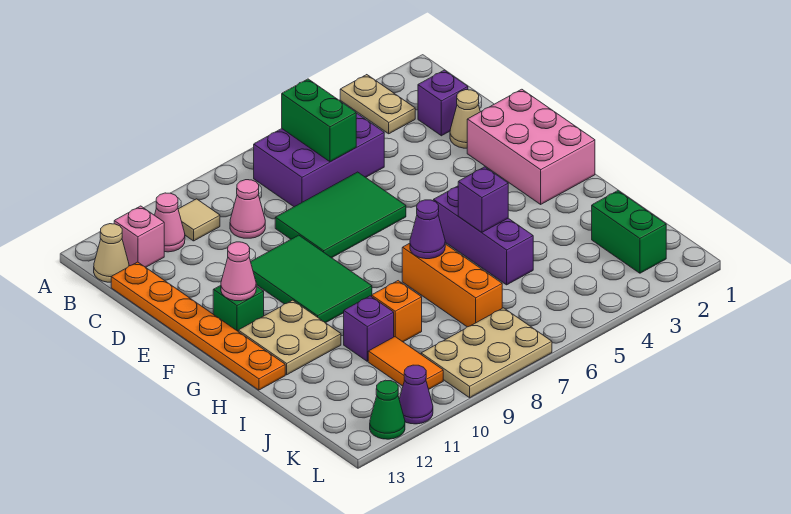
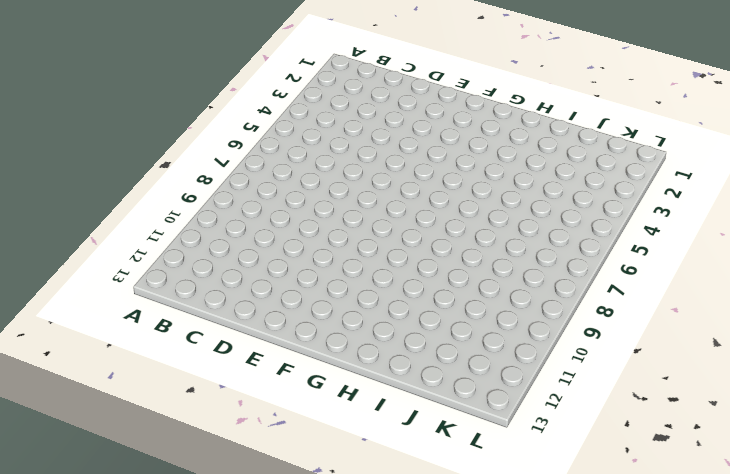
none -> tan plate A3:B3 level 1
none -> purple brick B5:C7 level 1
none -> tan tile B10 level 1

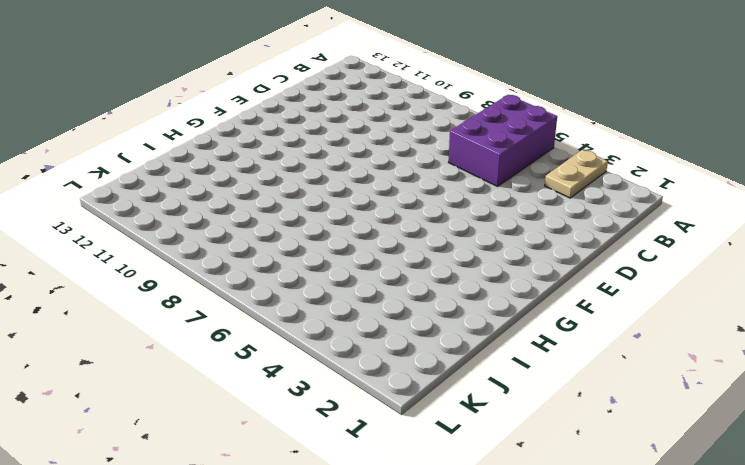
purple brick A5:C6 level 1 -> purple brick B5:C7 level 1
none -> tan tile B10 level 1
none -> pink cone B11 level 1
none -> pink brick B12 level 1

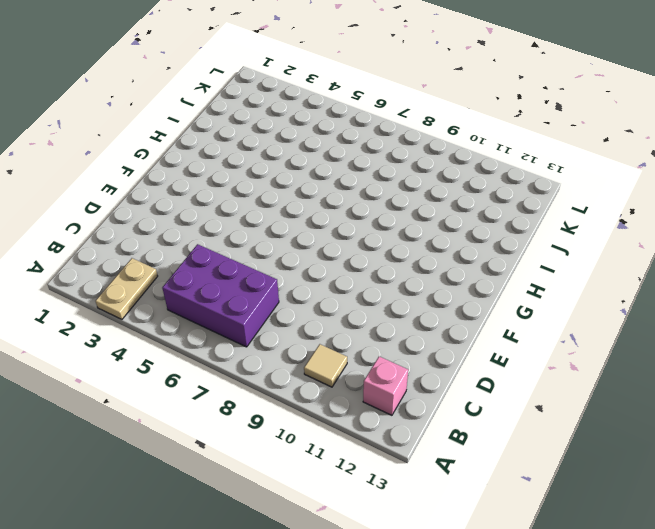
none -> pink cone B11 level 1
none -> tan cone B13 level 1
none -> purple brick C2 level 1

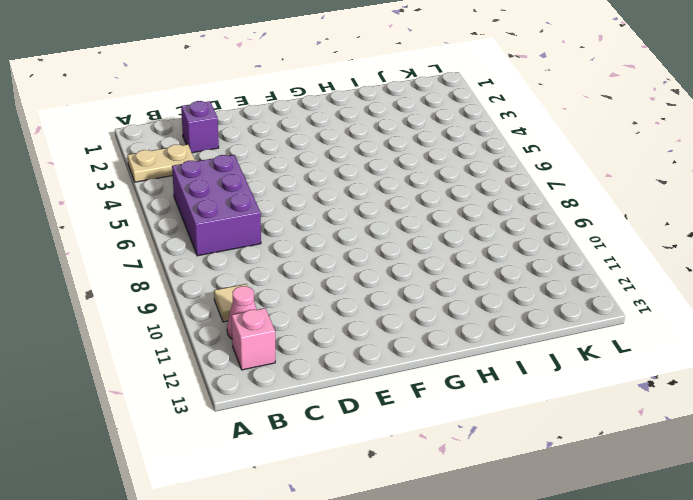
none -> tan cone B13 level 1
none -> pink cone C9 level 1
none -> orange plate C13:H13 level 1

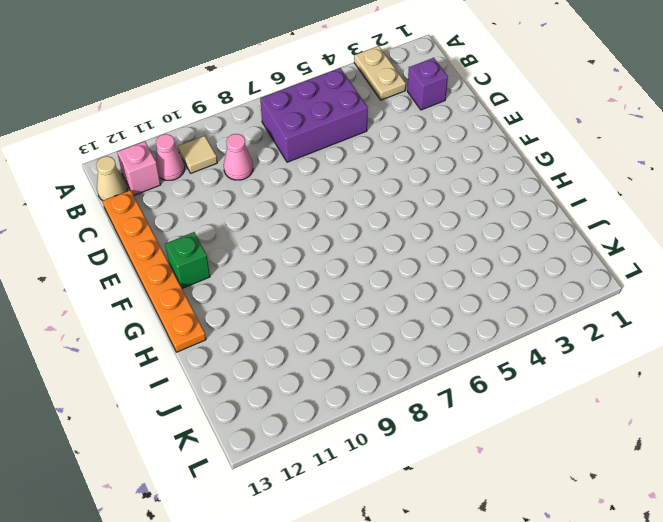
none -> tan cone D2 level 1
none -> green tile D6:E8 level 1
none -> pink brick E1:G2 level 1

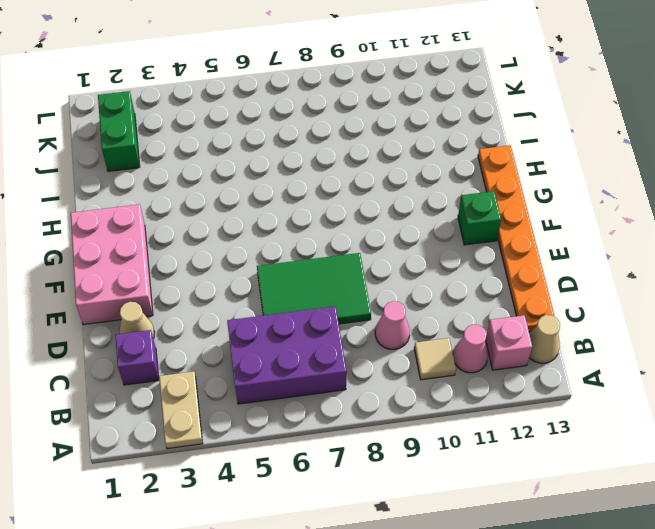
none -> green tile E9:G10 level 1
none -> purple brick G5:I5 level 1
none -> tan plate G11:H12 level 1

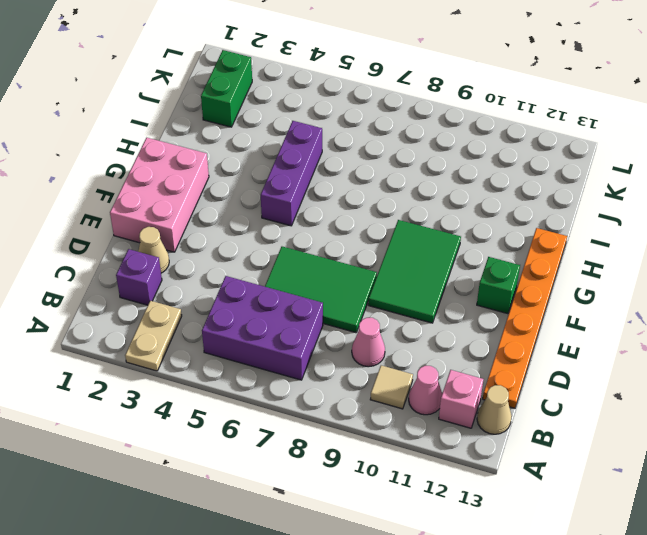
none -> tan plate G11:H12 level 1
none -> orange brick H7:J7 level 1
none -> orange brick I9 level 1

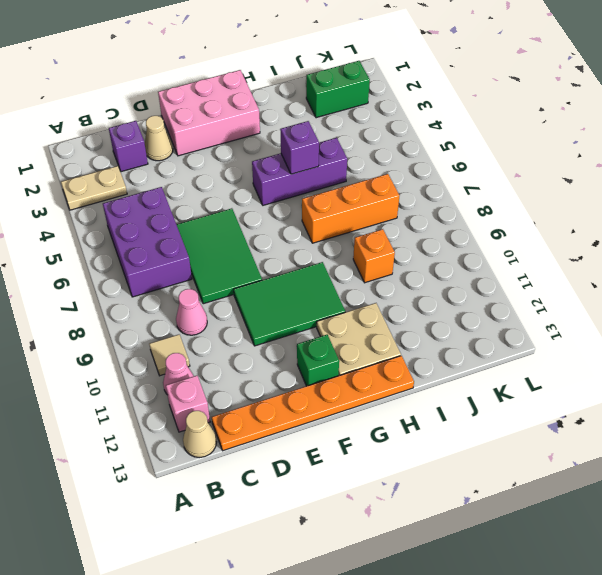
none -> purple brick I10 level 1
none -> orange tile J10:K10 level 1
none -> tan plate K7:L9 level 1

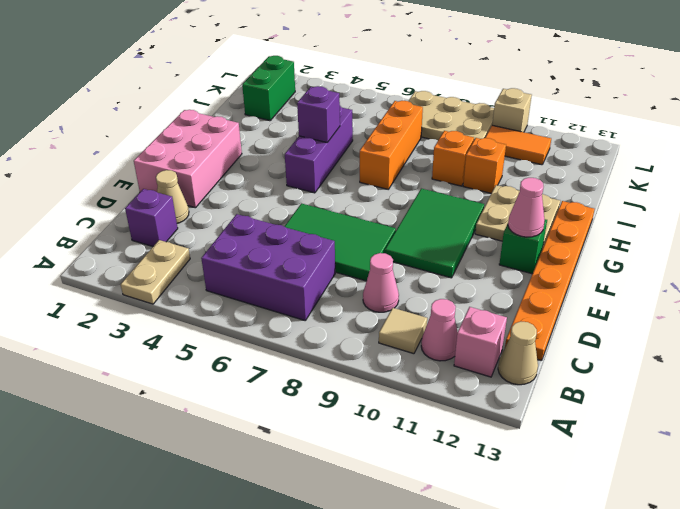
orange brick I10 level 1 -> purple brick I10 level 1
orange tile K10:K11 level 1 -> orange tile J10:K10 level 1
tan brick L10 level 1 -> none
none -> purple cone L11 level 1
none -> green cone L12 level 1
none -> green brick B6:C6 level 2

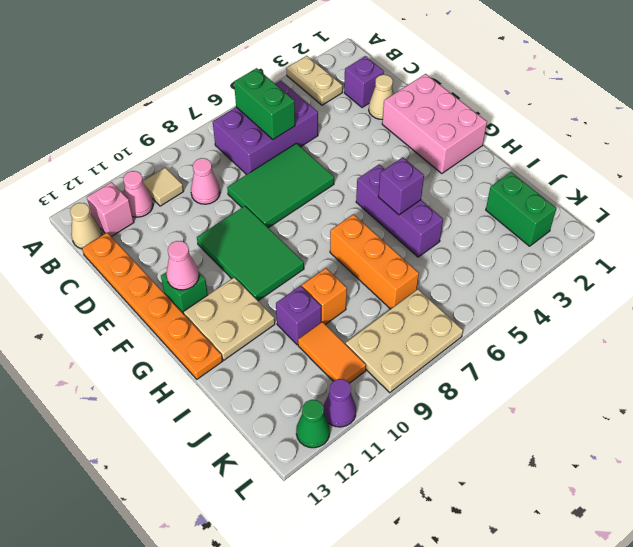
none -> purple cone H7 level 2

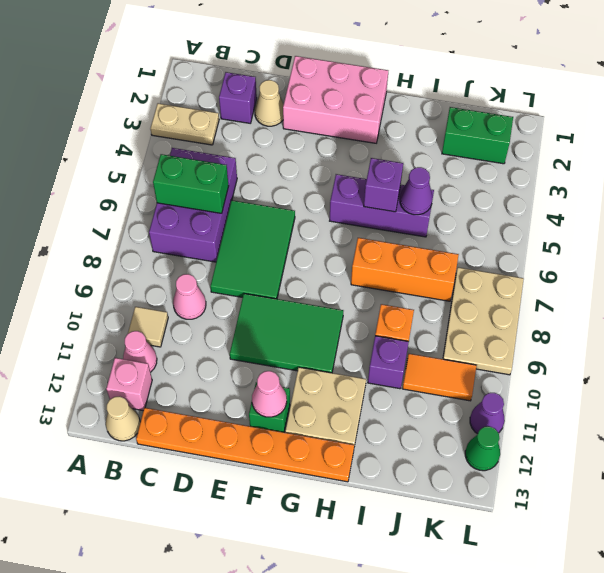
purple cone I5 level 2 -> purple cone H7 level 2

